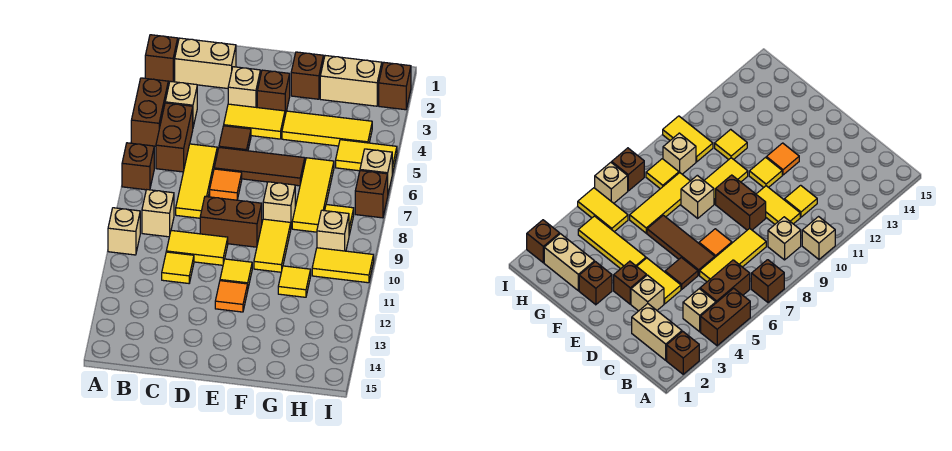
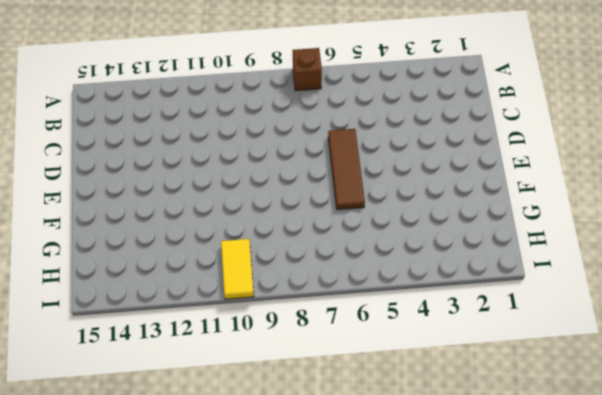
none -> brown brick A2 level 1
none -> brown brick A4:A5 level 1
none -> tan brick A10 level 1
none -> tan brick B2:C2 level 1

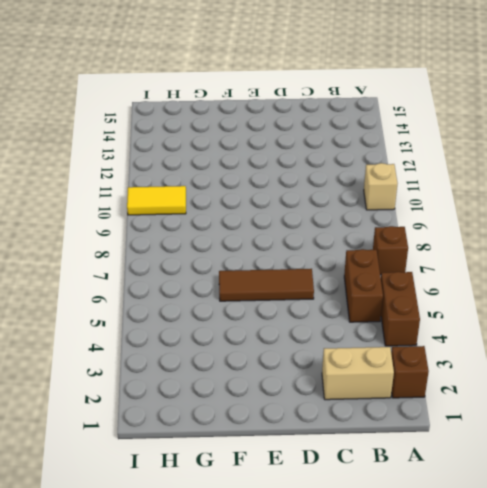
none -> tan brick B4 level 1
none -> tan brick B9 level 1
none -> yellow tile C6:C8 level 1
none -> yellow tile C10:D10 level 1

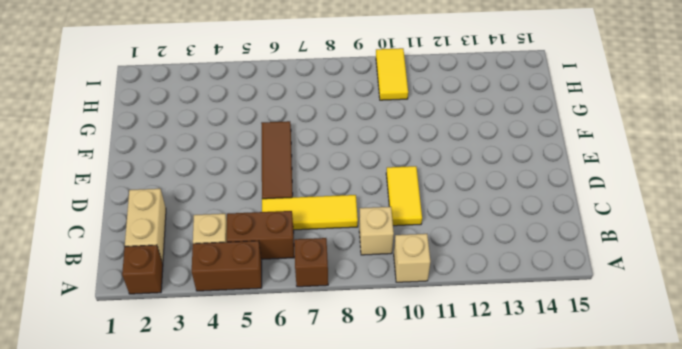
none -> yellow tile C11 level 1
none -> tan brick D3 level 1
none -> yellow tile D4:E4 level 1
none -> brown tile D5 level 1

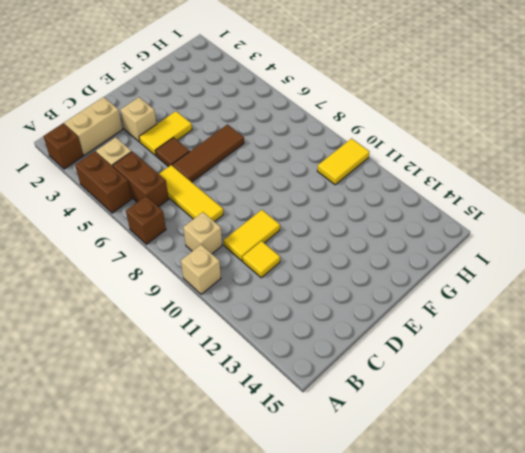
none -> orange tile D7 level 1
none -> brown brick D9:E9 level 1
none -> brown brick E3 level 1
none -> yellow tile E11 level 1

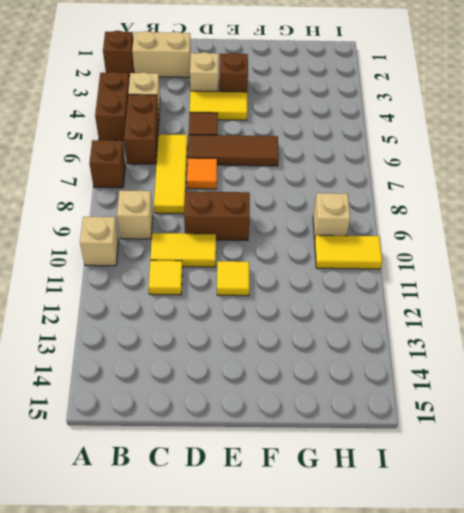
none -> orange tile E12 level 1
none -> brown brick F2 level 1
none -> yellow tile F4:H4 level 1
none -> tan brick F8 level 1

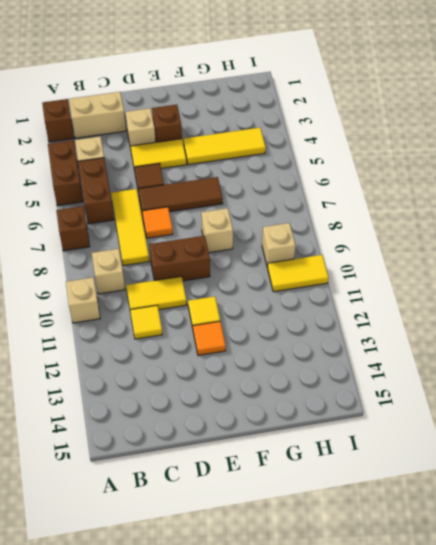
none -> brown brick F2 level 1
none -> yellow tile F9:F10 level 1
none -> tan brick G2:H2 level 1
none -> yellow tile G6:G8 level 1

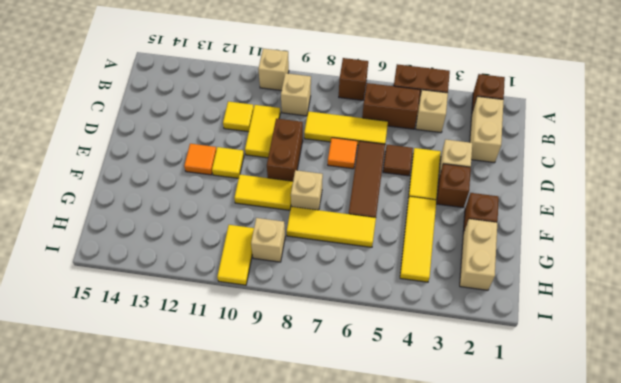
none -> yellow tile G11 level 1
none -> yellow tile H5:I5 level 1
none -> yellow tile H8 level 1
none -> brown brick I2 level 1

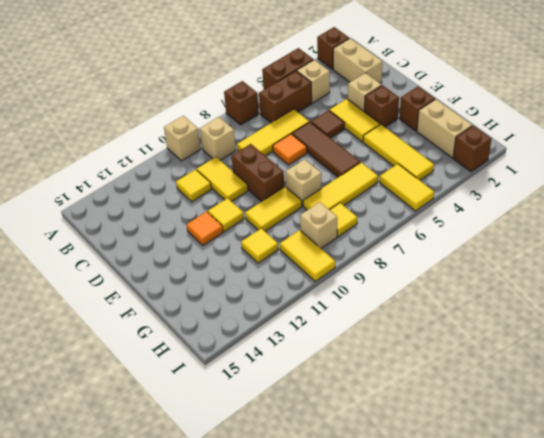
none -> tan brick I6 level 1
none -> brown brick I7 level 1

